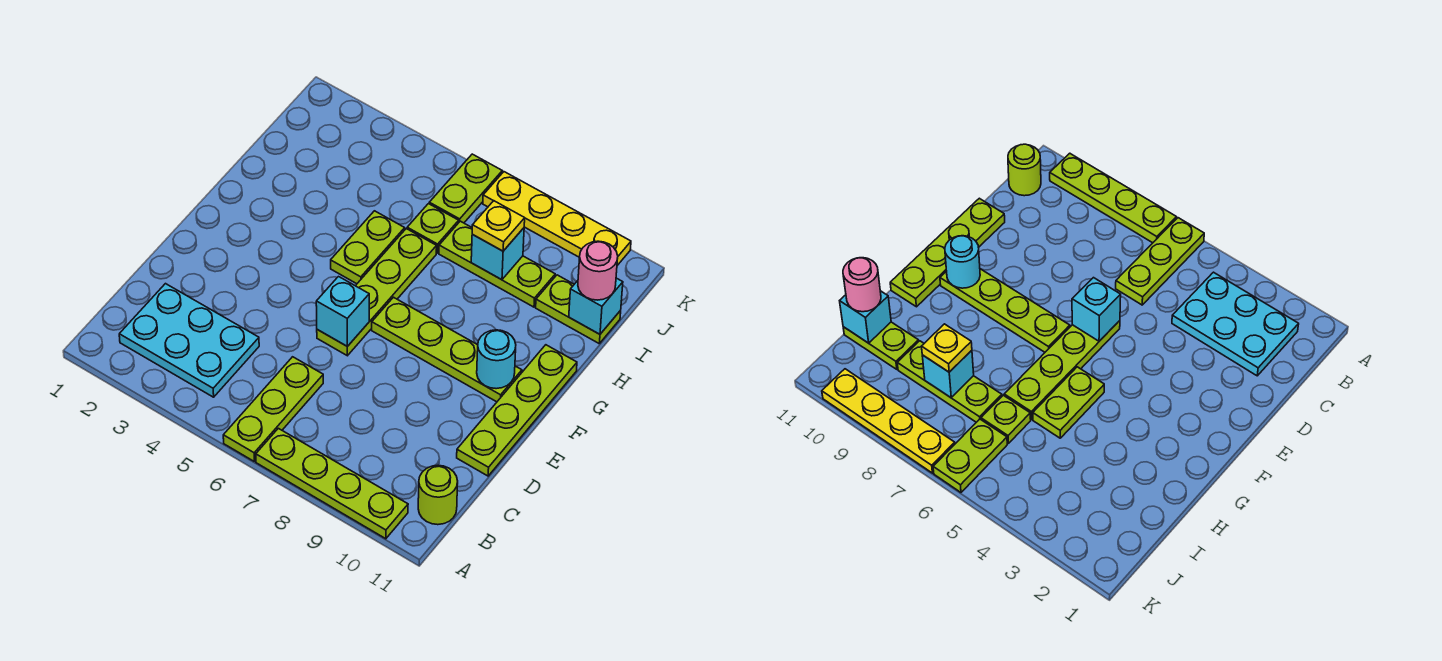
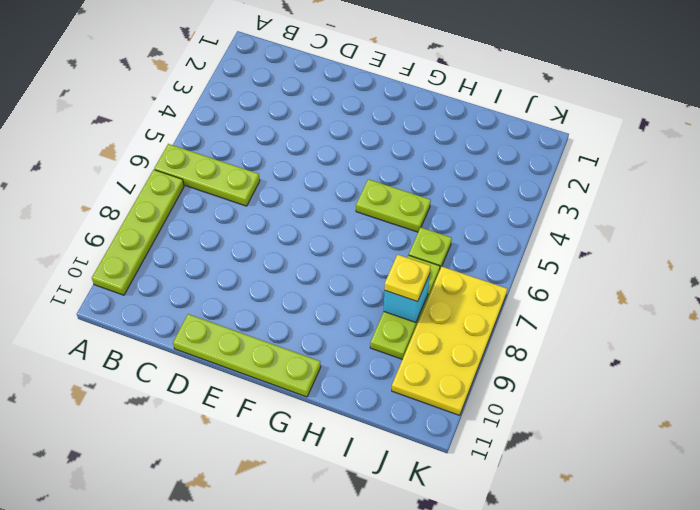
yellow plate J7:K10 level 1 -> yellow plate K7:K10 level 1
none -> cyan plate B2:C4 level 1
none -> lime round brick B11 level 1
none -> lime plate E6:H6 level 1

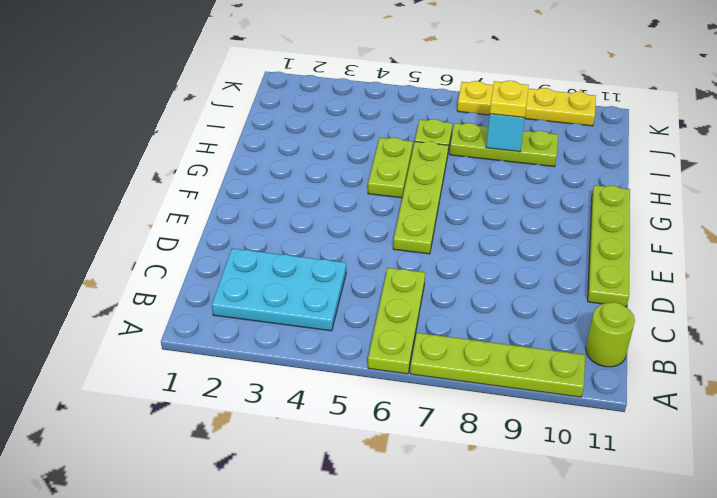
none -> lime plate F7:F10 level 1
none -> lime plate I10:I11 level 1
none -> lime plate J6:K6 level 1

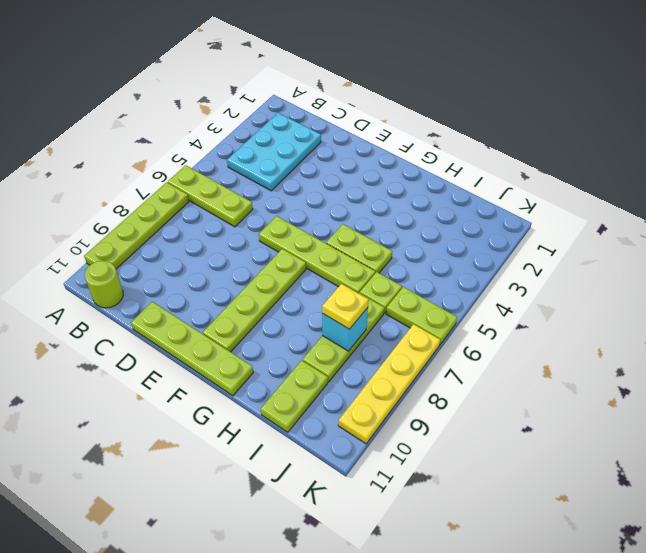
none -> cyan brick E6 level 2
none -> cyan round brick F10 level 2
none -> cyan brick I11 level 2

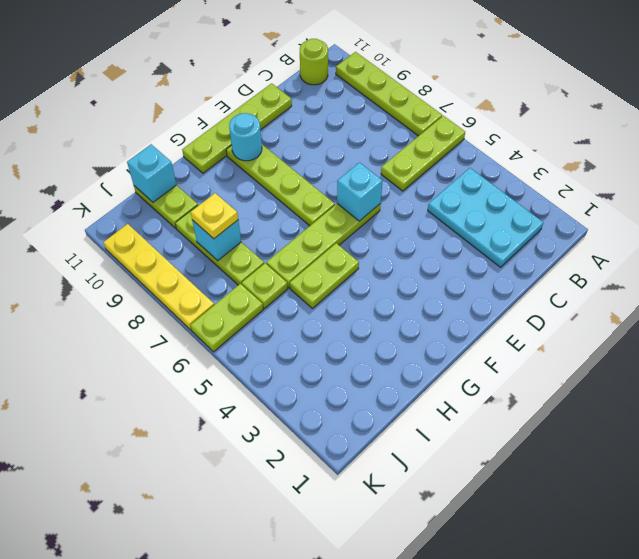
none -> pink round brick I11 level 3

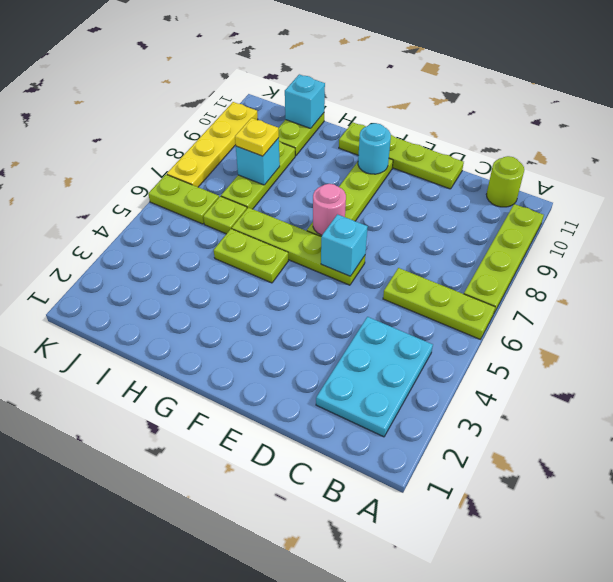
pink round brick F7 level 2 -> pink round brick I11 level 3

